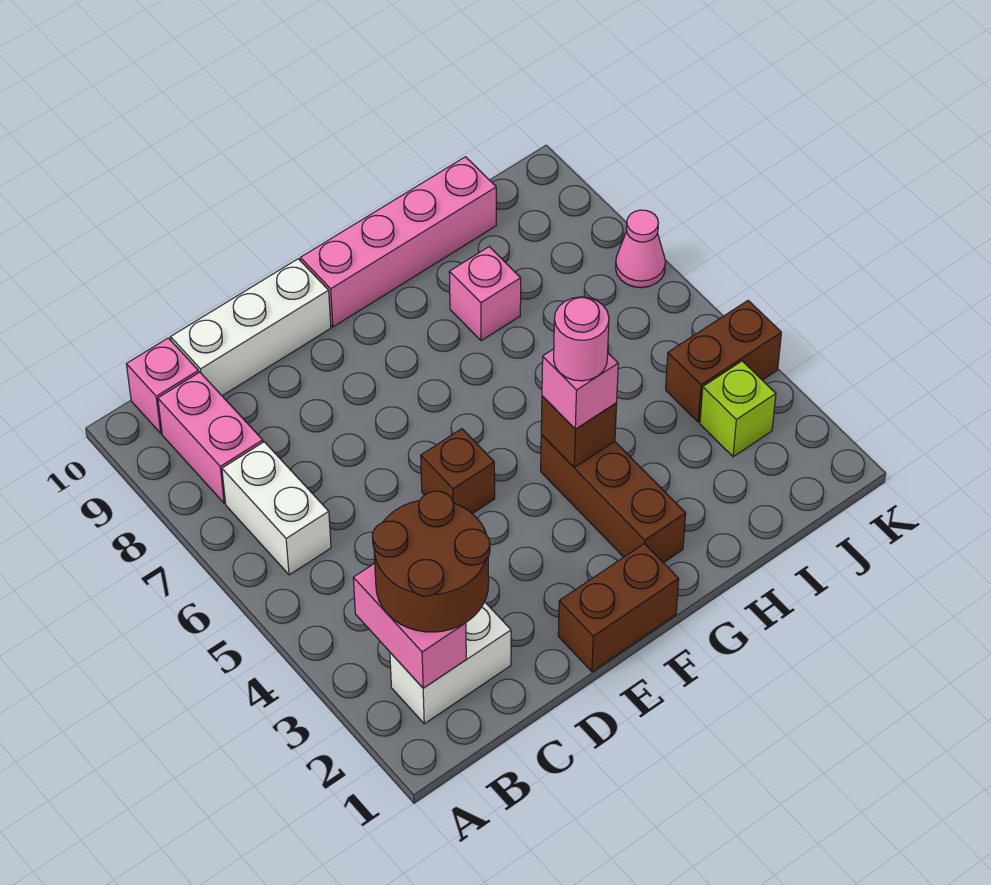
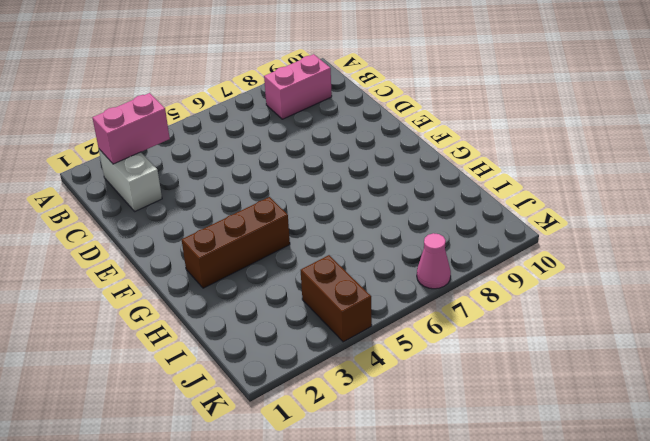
none -> white brick B6:B7 level 1
none -> pink brick B10 level 1
none -> white brick C10:E10 level 1

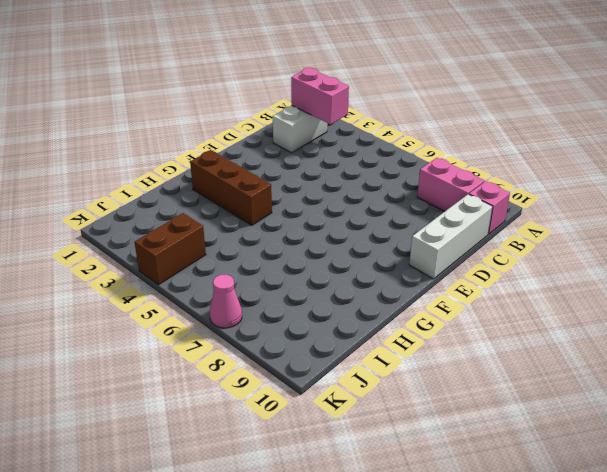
none -> white brick B6:B7 level 1
none -> brown brick E1:F1 level 1
none -> brown brick E5 level 1

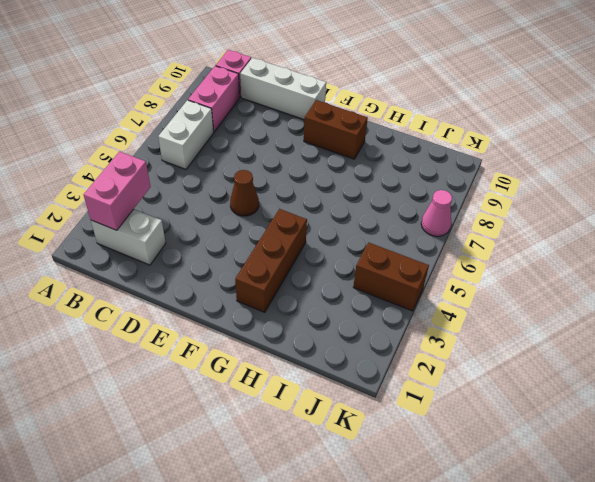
brown cone E5 level 1 -> brown brick E5 level 1
brown brick F9:G9 level 1 -> brown brick E1:F1 level 1
none -> pink brick F10:I10 level 1
none -> pink brick H8 level 1
none -> lime brick J3 level 1

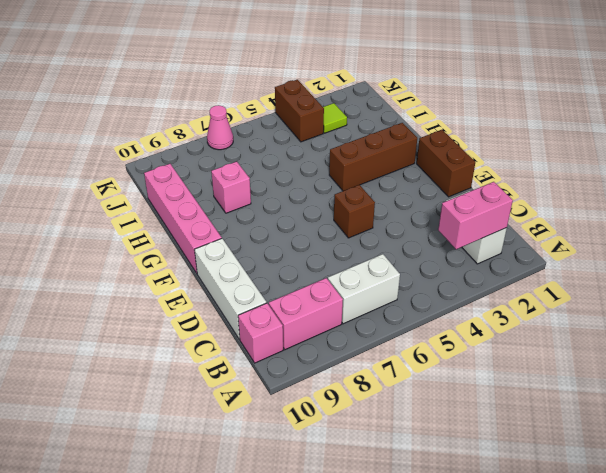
lime tile J3 level 1 -> lime brick J3 level 1
none -> brown brick G4 level 2
none -> brown round brick B2:C3 level 3
none -> pink brick G4 level 3

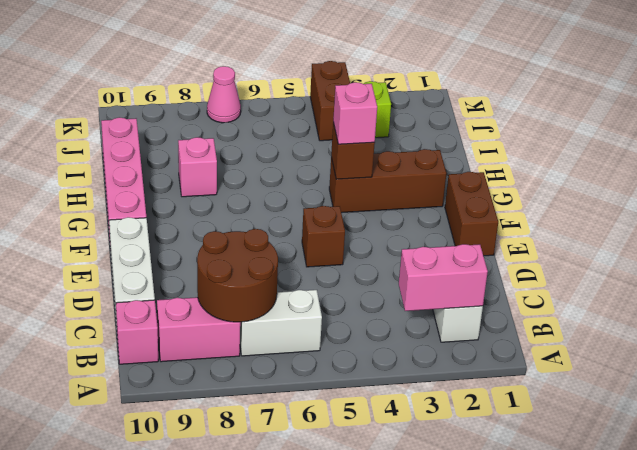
brown round brick B7:C8 level 2 -> brown round brick B2:C3 level 3
none -> pink round brick G4 level 4

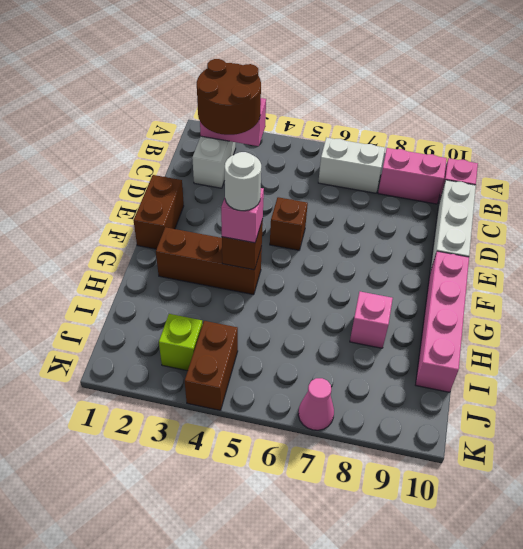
white round brick G4 level 4 -> pink round brick G4 level 4

